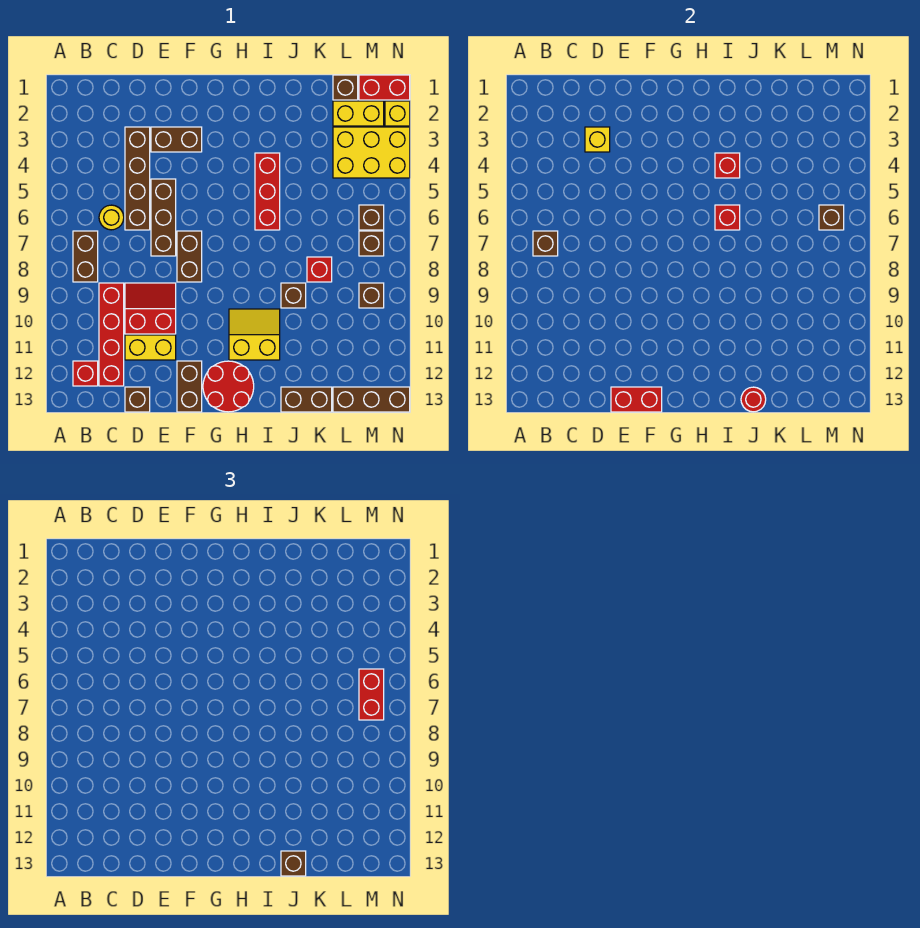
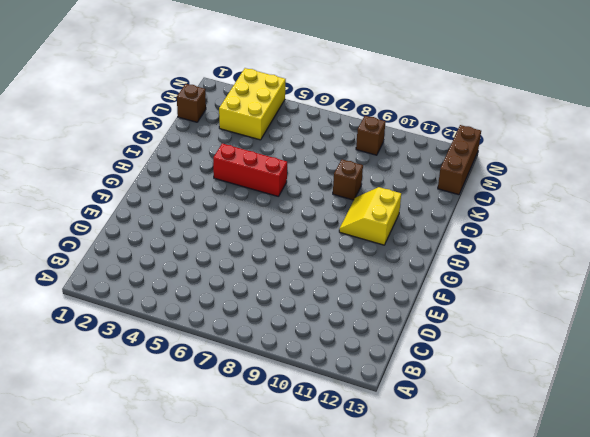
none -> brown brick B7:B8 level 1
none -> red brick B12 level 1
none -> yellow round brick C6 level 1
none -> red brick C9:C12 level 1

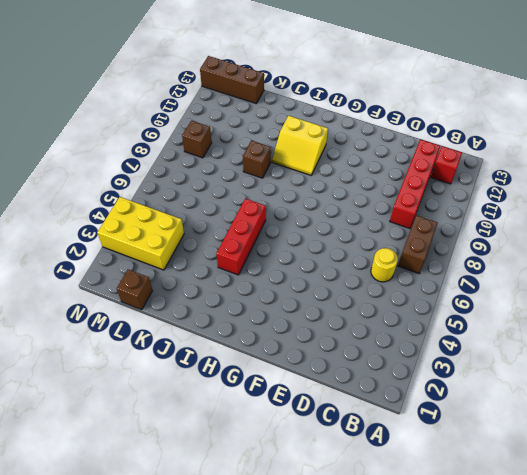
none -> brown brick D3:D6 level 1
none -> red slope D9:E10 level 1 top 10
none -> yellow brick D11:E11 level 1
none -> brown brick D13 level 1

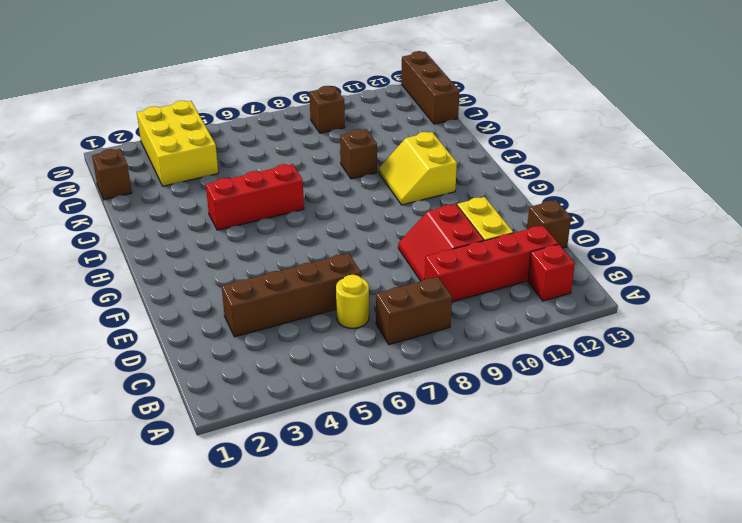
none -> brown brick E3:F3 level 1
none -> brown brick E5:E7 level 1
none -> brown brick F7:F8 level 1
none -> brown brick F12:F13 level 1

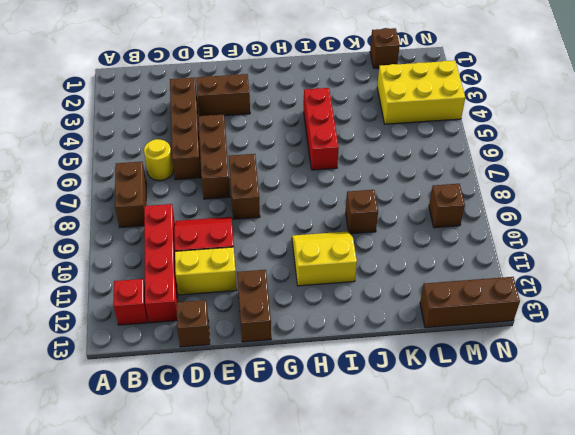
none -> red round brick G12:H13 level 1
none -> brown brick J13:K13 level 1
none -> red brick K8 level 1
none -> yellow brick L2:M2 level 1

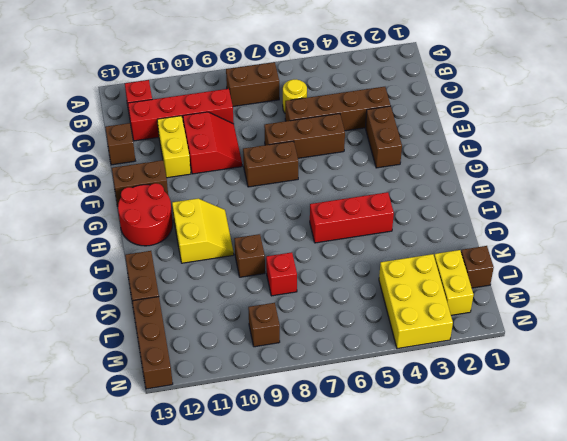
none -> red brick M1:N1 level 1
none -> brown brick M6 level 1
none -> brown brick M7 level 1
none -> yellow brick N2 level 1

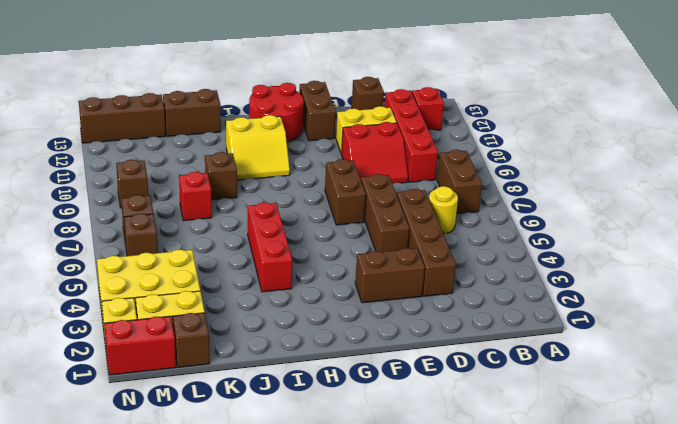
none -> brown brick B7 level 2
none -> yellow brick D3 level 2
none -> red brick E13:F13 level 2
none -> red brick I4 level 2

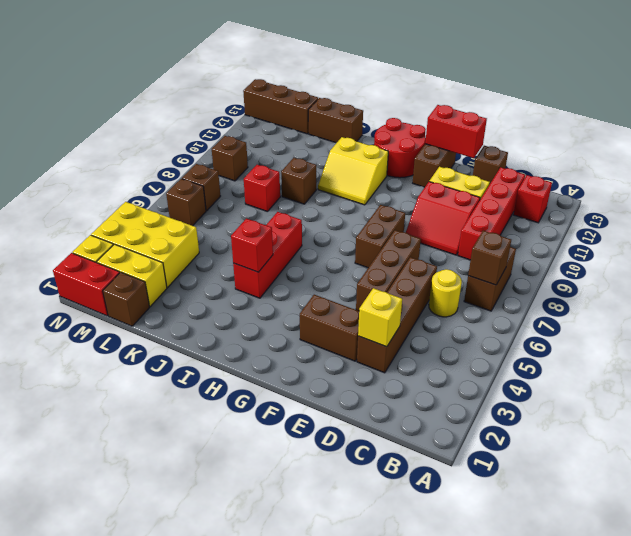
none -> red brick I6 level 2
none -> red round brick J13 level 2
none -> brown brick M6 level 2
none -> brown brick J13 level 3

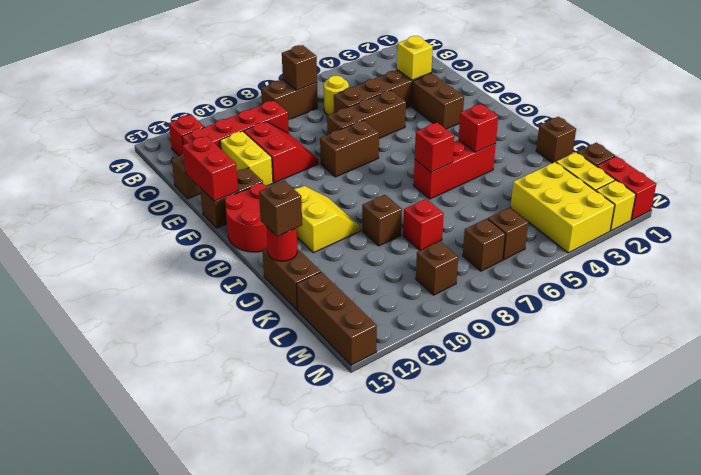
brown brick J1 level 1 -> brown brick M6 level 2
none -> red brick M6:M7 level 3

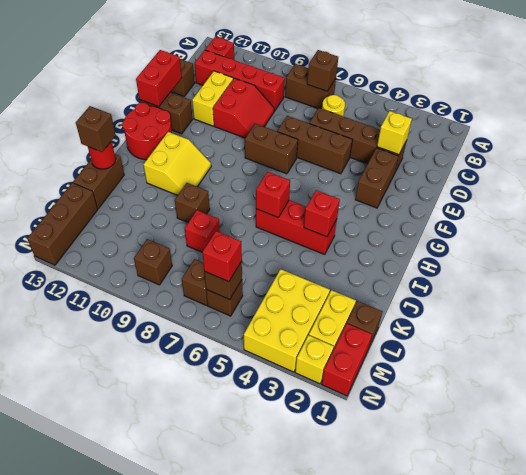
red brick M6 level 3 -> red brick M6:M7 level 3

